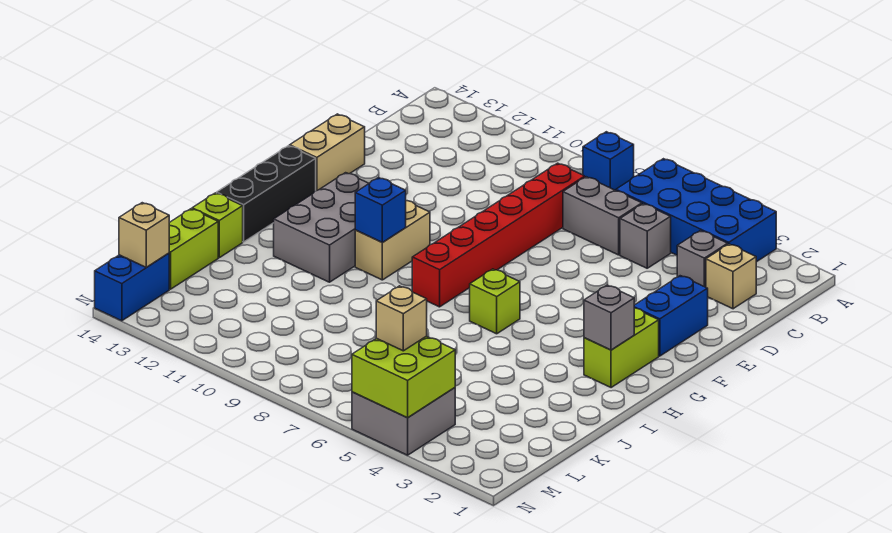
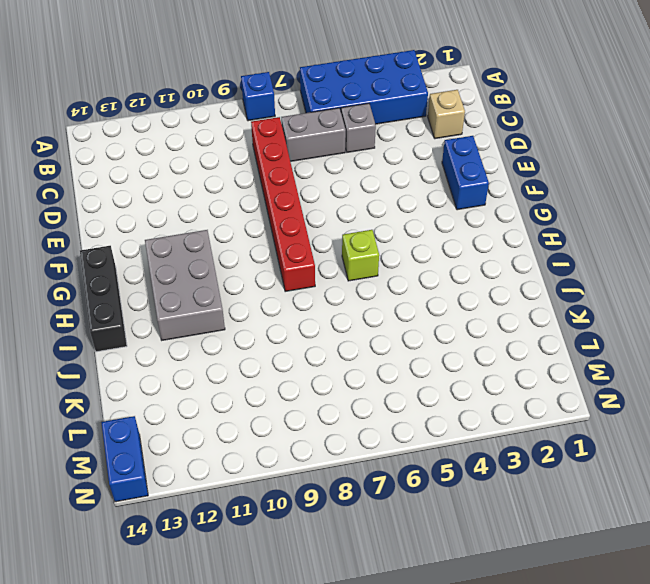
none -> grey brick C3 level 1
none -> tan brick E14:F14 level 1
none -> lime brick G2:H2 level 1

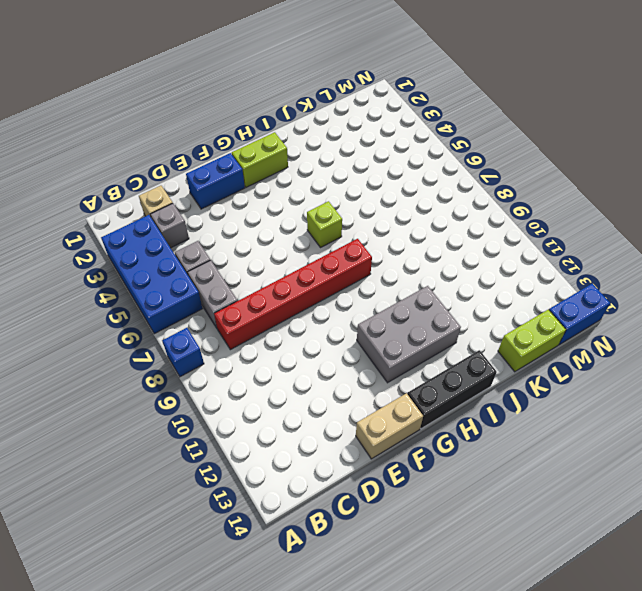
none -> tan brick G10:H10 level 1
none -> lime brick J14 level 1
none -> grey brick M4:N5 level 1

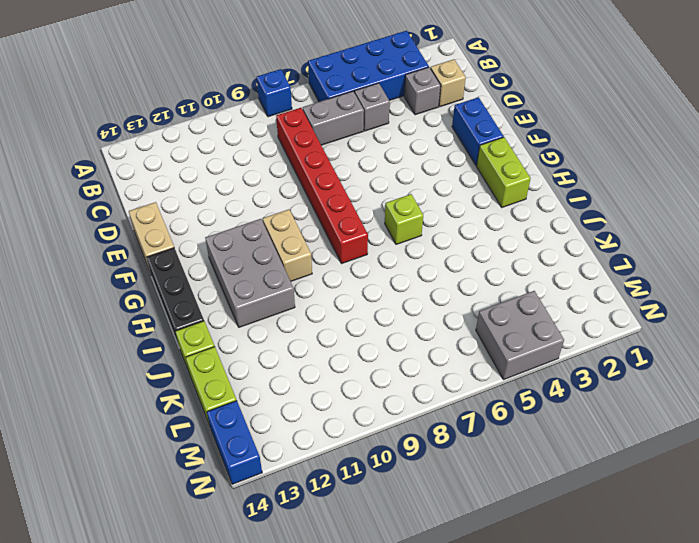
none -> grey brick H2 level 2
none -> blue brick H10 level 2
none -> lime brick M4:N5 level 2

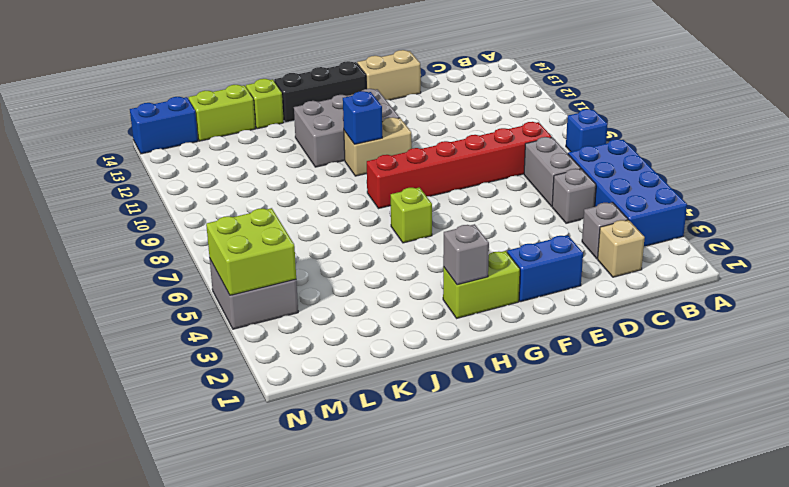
none -> tan brick M14 level 2
none -> tan brick M5 level 3

